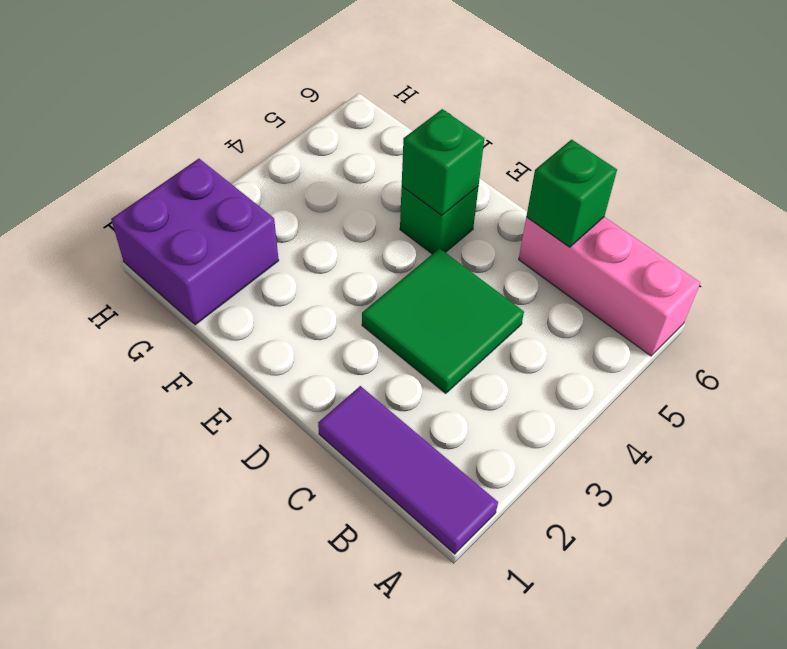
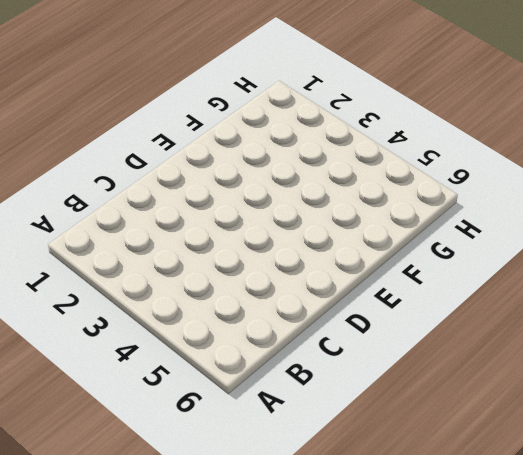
none -> purple tile A1:C1 level 1
none -> pink brick A6:C6 level 1

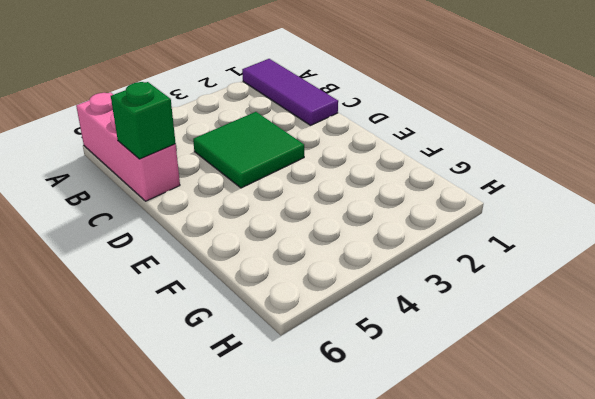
none -> green brick E5 level 1
none -> purple brick G1:H2 level 1

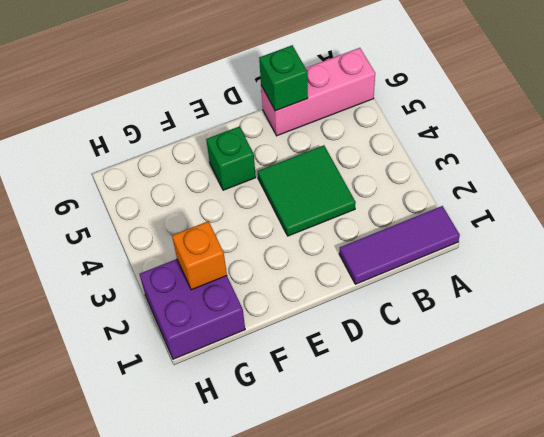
orange brick G2 level 2 -> none
none -> green brick E5 level 2

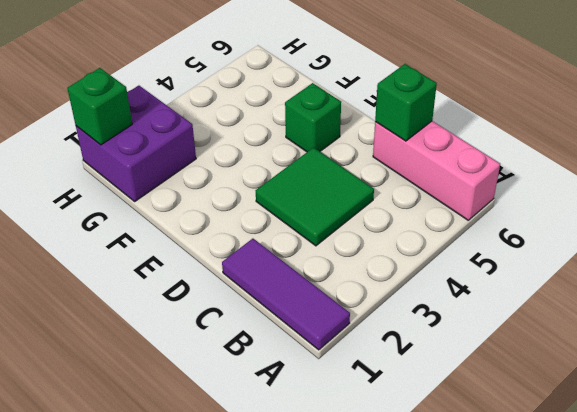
green brick H1 level 2 -> green brick E5 level 2

